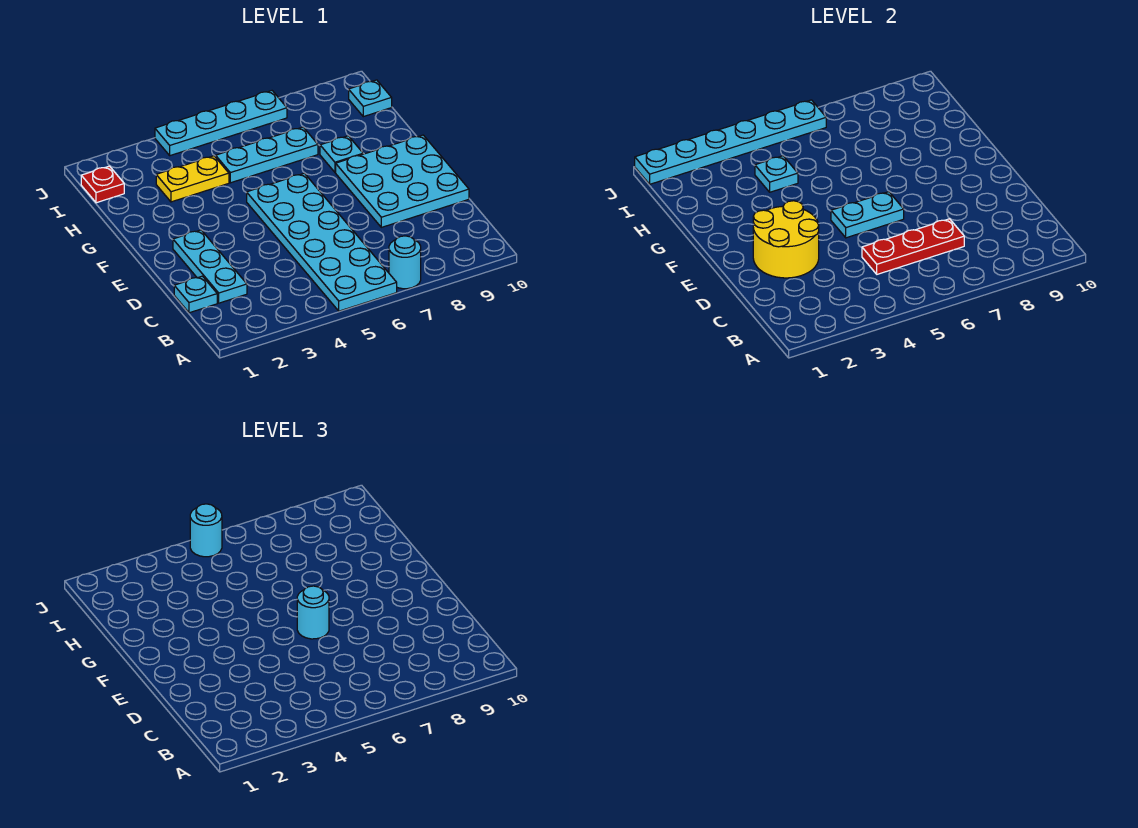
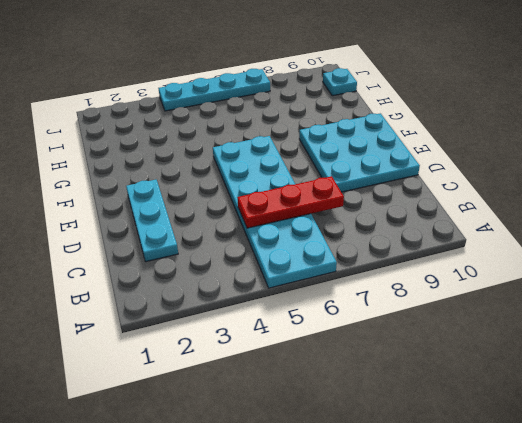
none -> cyan round brick A7 level 1
none -> cyan plate C1 level 1
none -> cyan plate G8 level 1

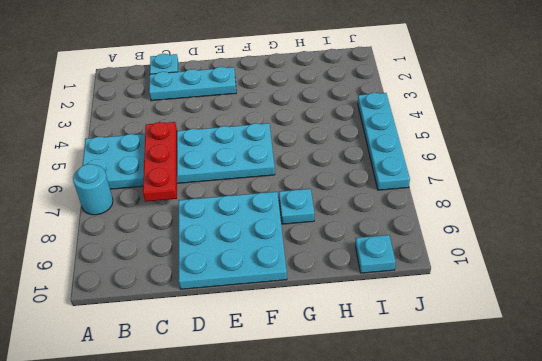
none -> yellow plate H3:H4 level 1
none -> cyan plate H5:H7 level 1
none -> red plate I1 level 1

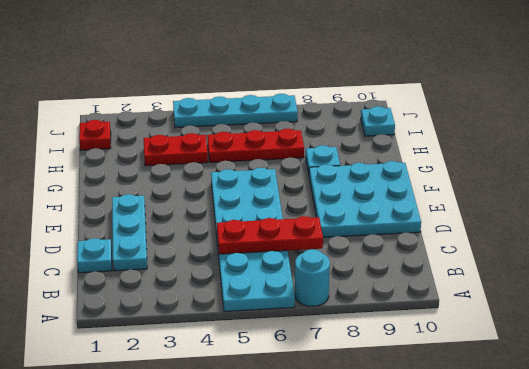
red plate H3:H4 level 1 -> yellow plate H3:H4 level 1
red plate H5:H7 level 1 -> cyan plate H5:H7 level 1
none -> yellow round brick D2:E3 level 2
none -> cyan plate E5:E6 level 2
none -> cyan plate H4 level 2

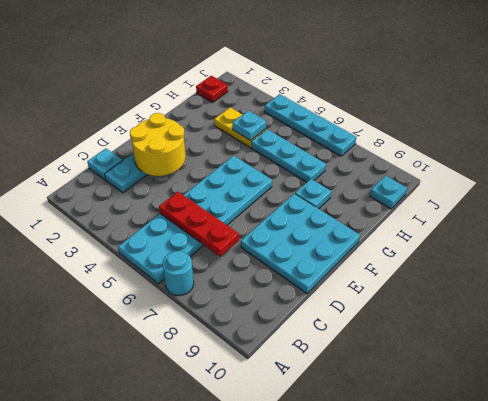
none -> cyan plate E5:E6 level 2
none -> cyan plate J1:J6 level 2
none -> cyan round brick E6 level 3

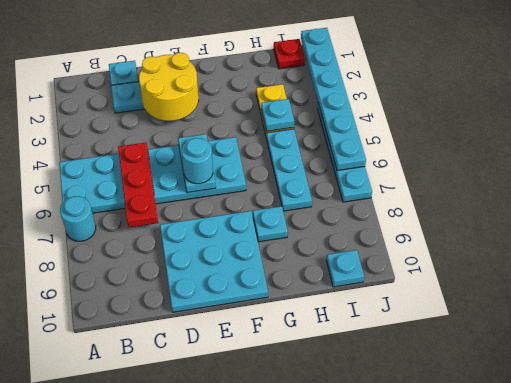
none -> cyan round brick J5 level 3

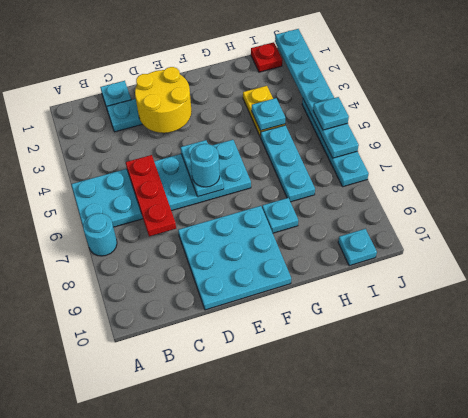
cyan plate J5 level 3 -> cyan round brick J5 level 3

